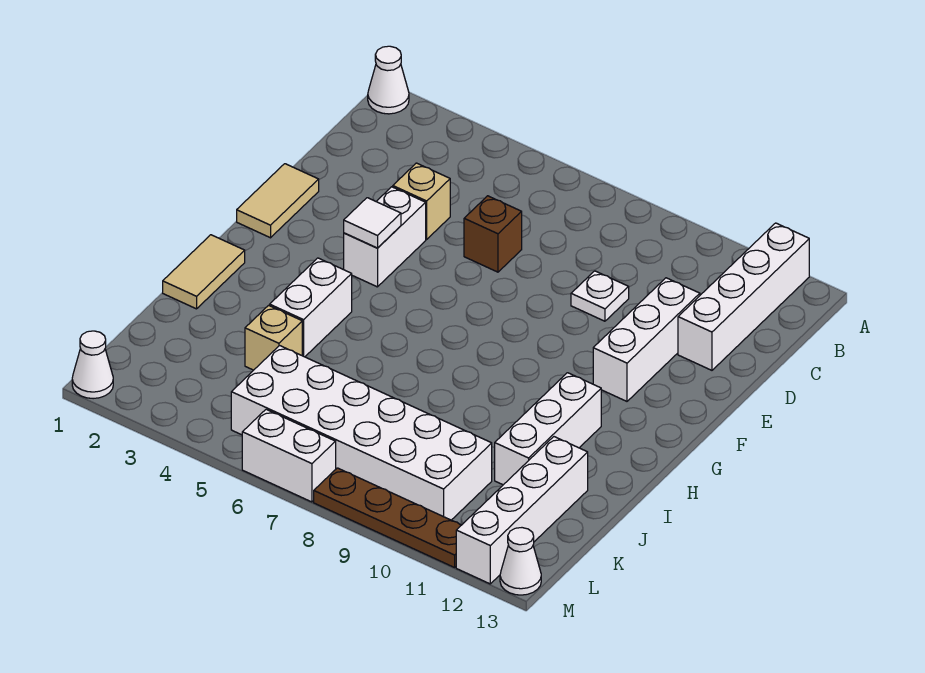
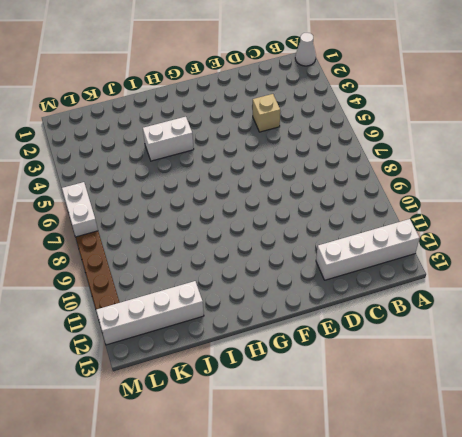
none -> brown brick D6 level 1
none -> white plate D9 level 1
none -> white brick D11:F11 level 1

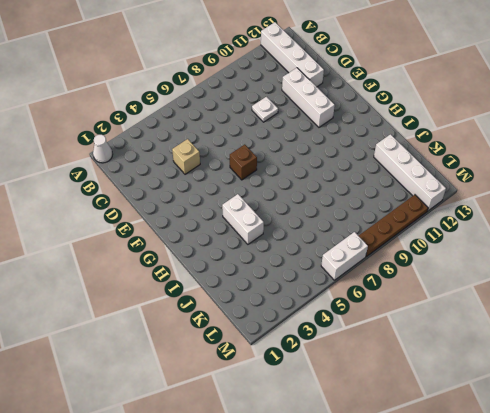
brown brick F6 level 1 -> brown brick D6 level 1
none -> tan tile E1:F1 level 1
none -> white brick E4:F4 level 1
none -> tan tile H1:I1 level 1

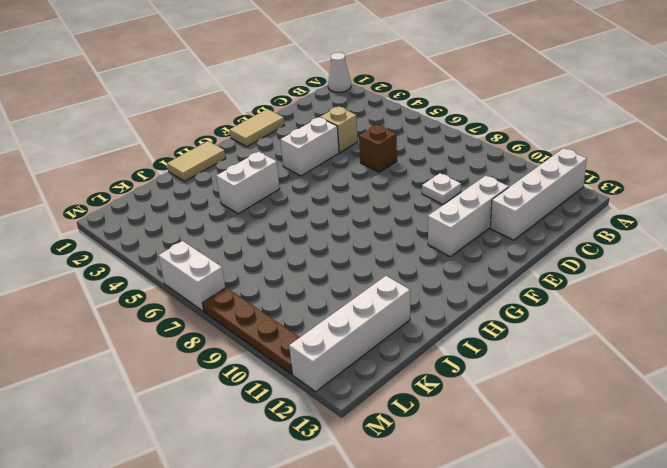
none -> white brick H11:J11 level 1
none -> tan brick J4 level 1
none -> white brick K5:L10 level 1

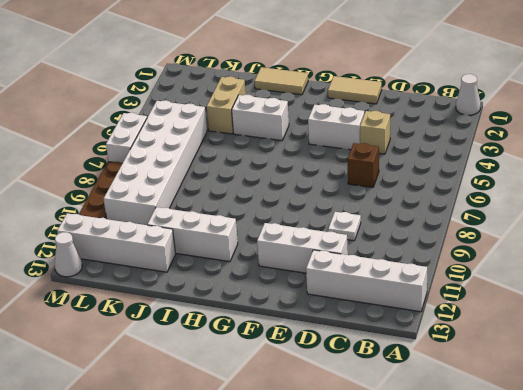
tan brick J3:J4 level 1 -> tan brick J4 level 1
none -> white cone M1 level 1
none -> white tile F4 level 2

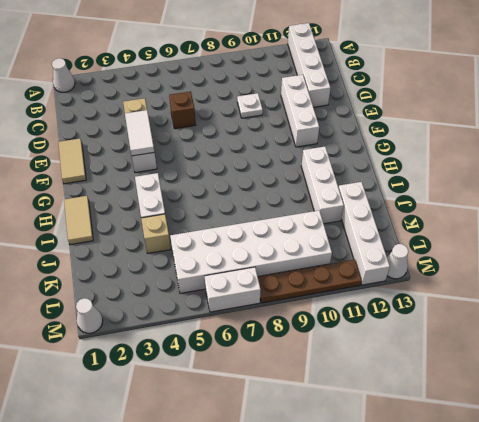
white tile E4:F4 level 2 -> white tile F4 level 2

